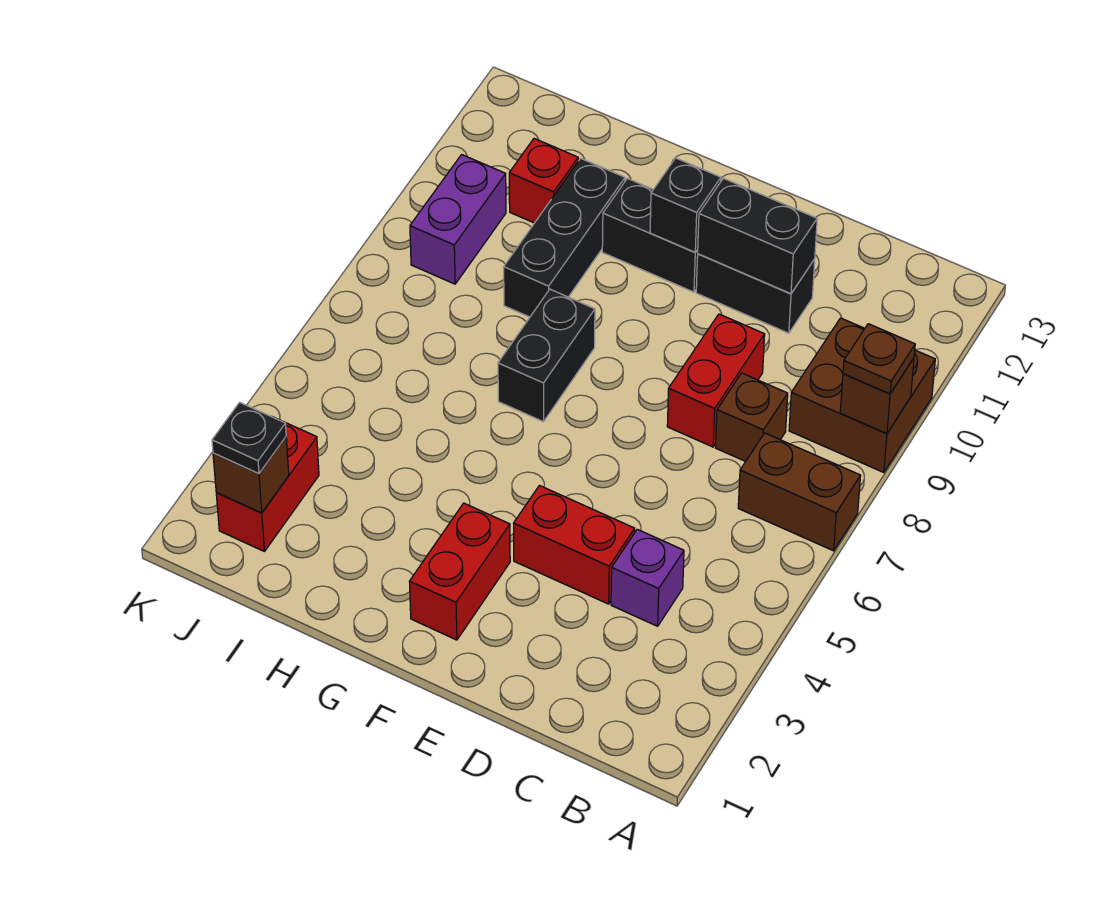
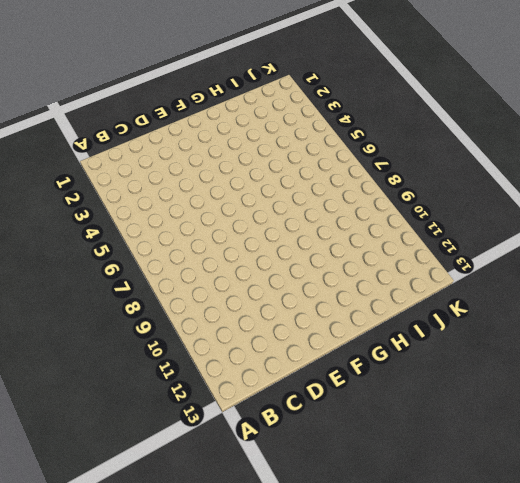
none -> brown brick A7:B7 level 1
none -> brown brick A9:B10 level 1
none -> purple brick C4 level 1

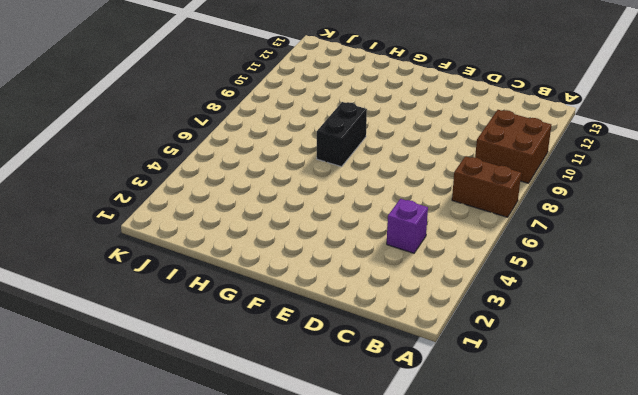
none -> brown brick C8 level 1
none -> red brick D4:E4 level 1
none -> red brick D8:D9 level 1

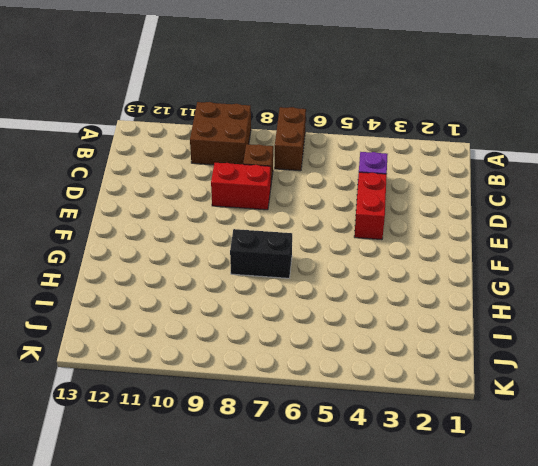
none -> black brick D11:E11 level 1
none -> red brick F2:F3 level 1
none -> black brick F11:G11 level 1

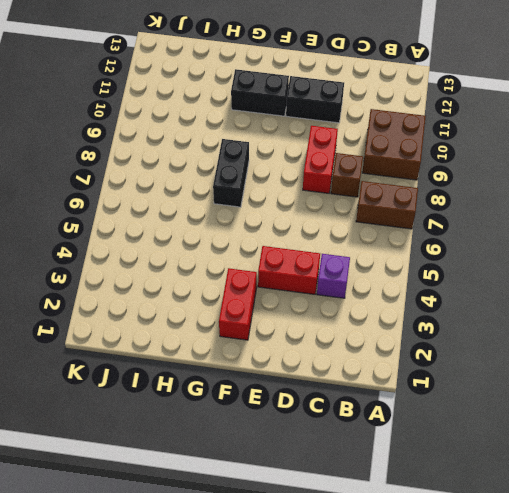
none -> black brick H9:H11 level 1
none -> red brick I11 level 1
none -> red brick J2:J3 level 1

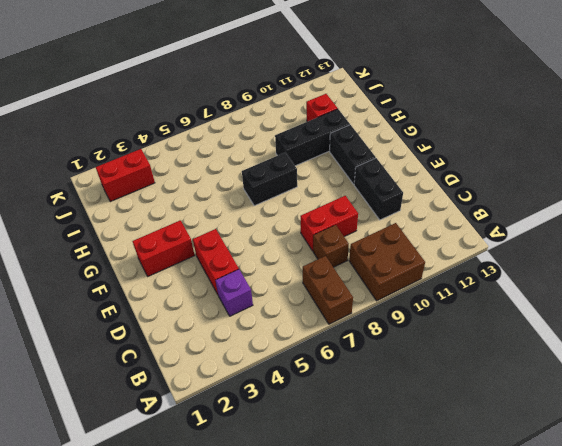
none -> purple brick J9:J10 level 1
none -> brown brick A9 level 2
none -> black brick D11:E11 level 2

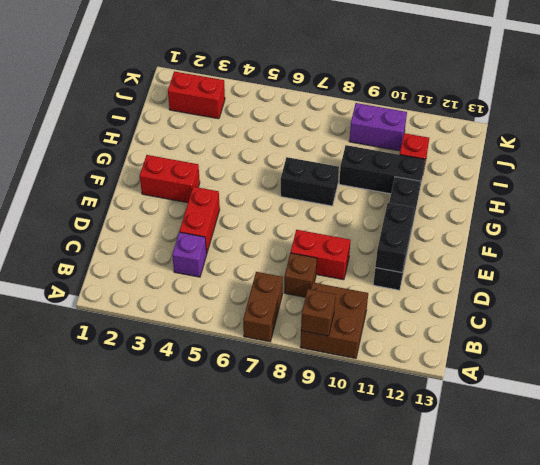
none -> black brick F11 level 2
none -> brown brick J2 level 2
none -> brown plate A9 level 3

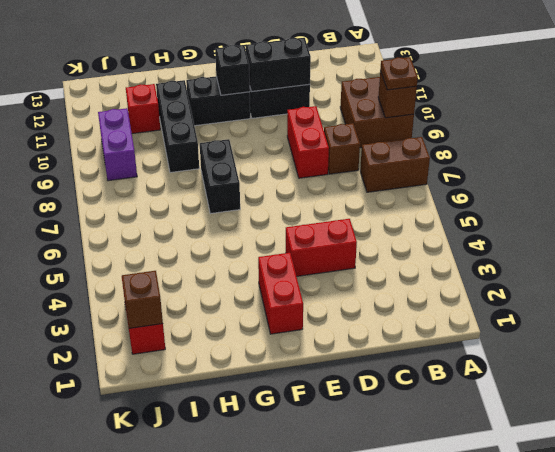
none -> purple brick C4 level 1
none -> black plate J2 level 3

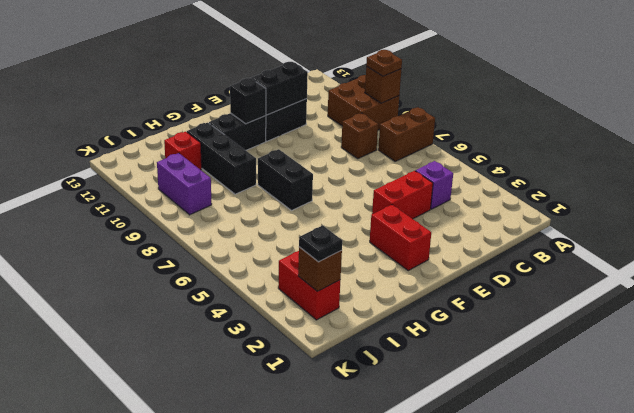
none -> red brick D8:D9 level 1

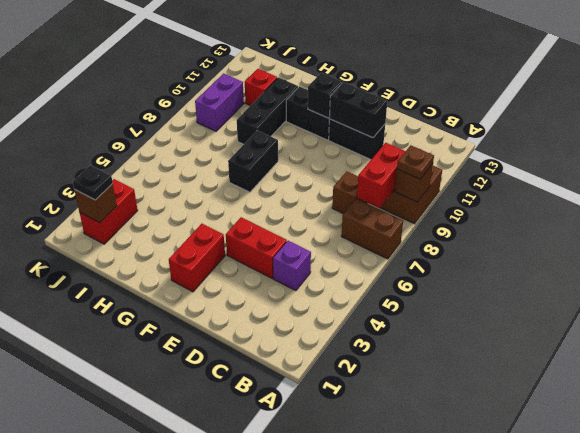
red brick B8:B9 level 2 -> red brick D8:D9 level 1

